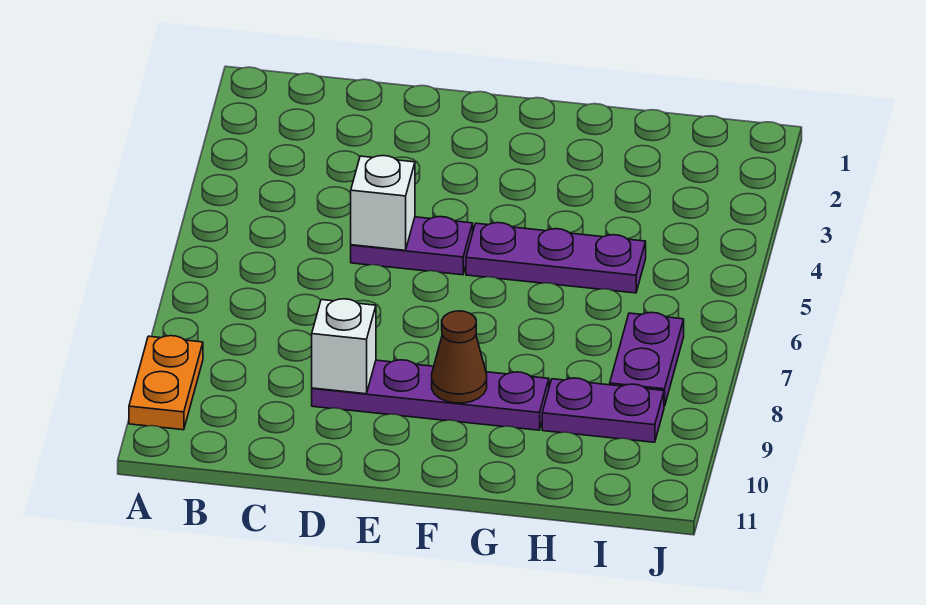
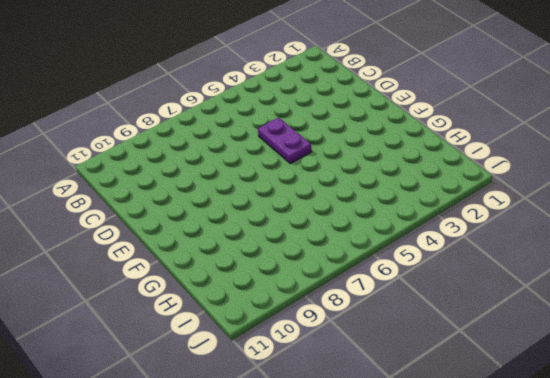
none -> orange plate A9:A10 level 1
none -> purple plate D9:G9 level 1

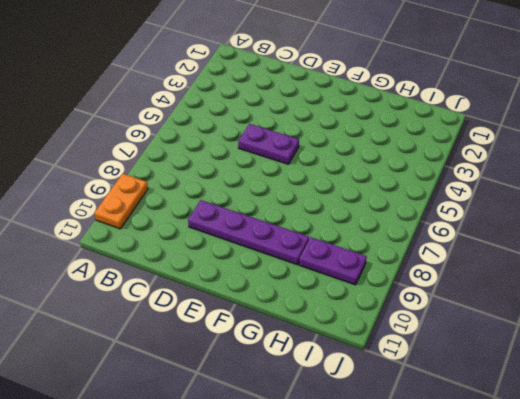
none -> purple plate F5:H5 level 1
none -> purple plate I7:I8 level 1

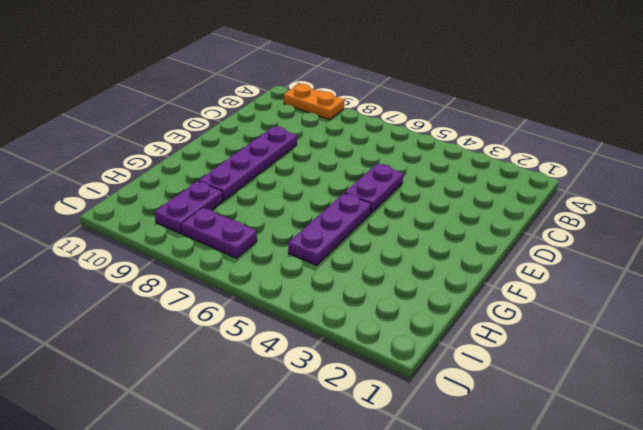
none -> white brick D5 level 2
none -> white brick D9 level 2

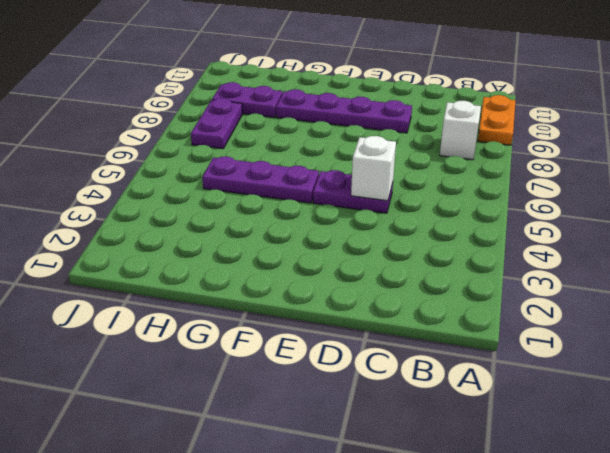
white brick B8 level 1 -> white brick D9 level 2
none -> brown cone F9 level 2

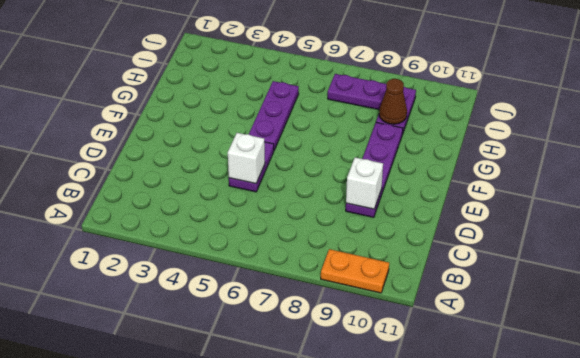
brown cone H9 level 2 -> brown cone F9 level 2

